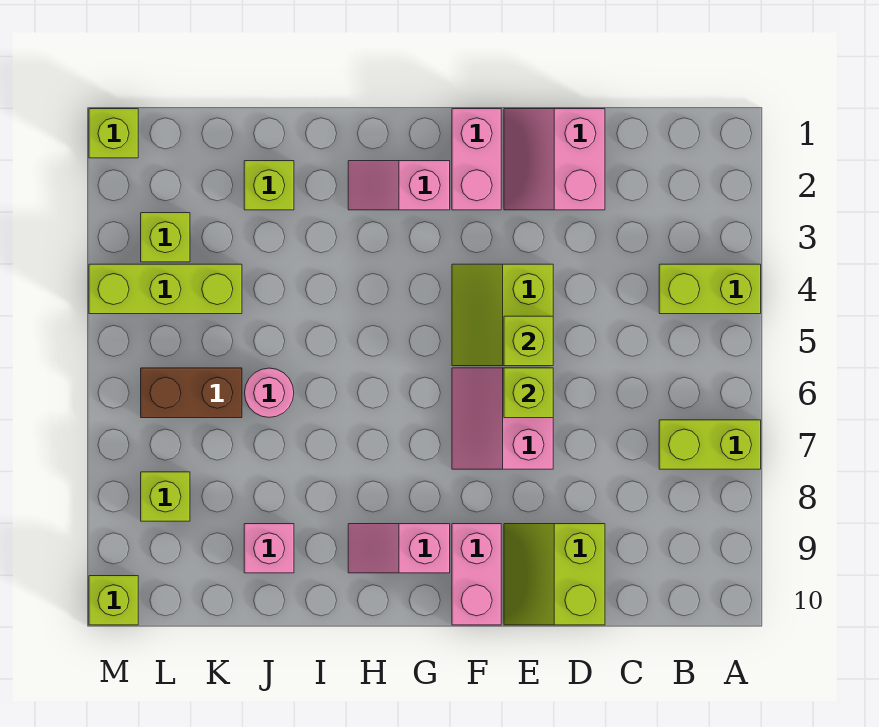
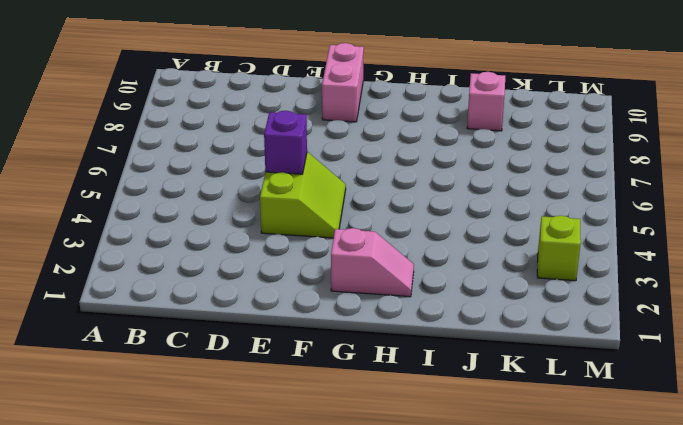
purple brick E5 level 2 -> lime brick E5 level 2
none -> lime brick A4:B4 level 1
none -> lime brick A7:B7 level 1
none -> pink slope D1:E2 level 1 top D

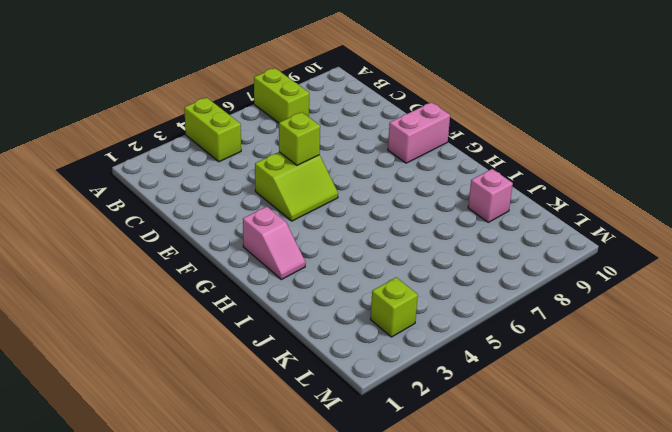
none -> pink slope D1:E2 level 1 top D
none -> lime slope D9:E10 level 1 top D
none -> pink slope E6:F7 level 1 top E

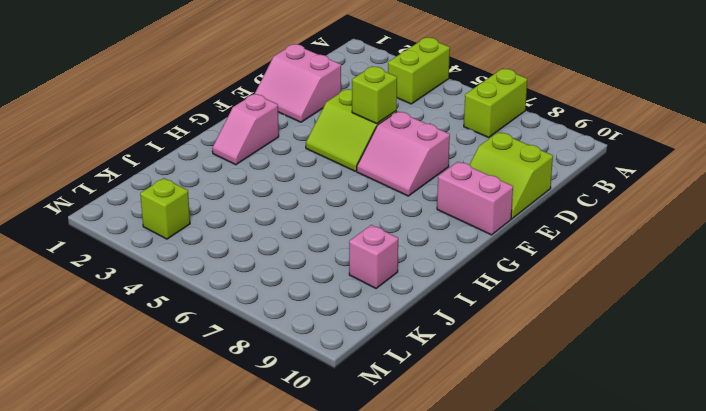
none -> pink brick F1:F2 level 1
none -> pink slope G9:H9 level 1 top G
none -> lime brick J2 level 1

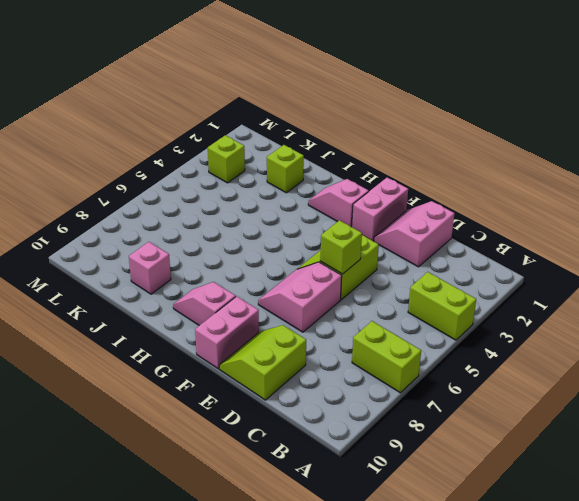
none -> pink round brick J6 level 1
none -> lime brick K4:M4 level 1
none -> brown brick K6:L6 level 1

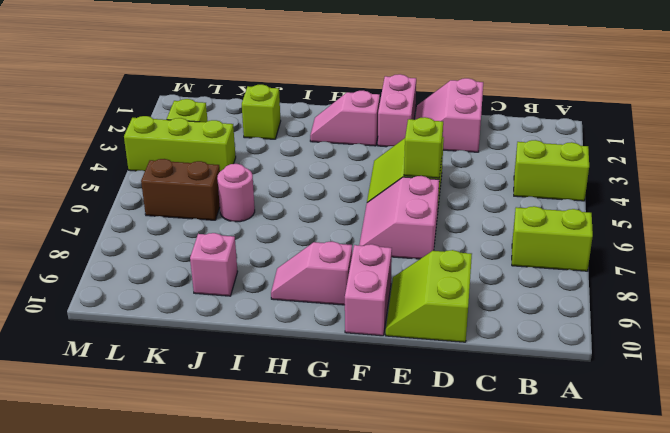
none -> lime brick L8 level 1
none -> lime brick M1 level 1
none -> lime brick M10 level 1

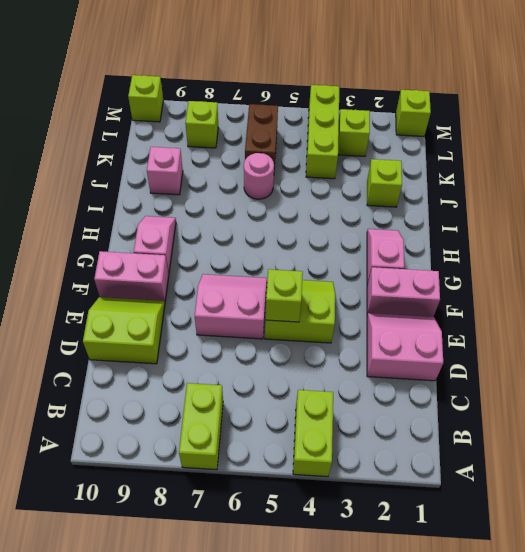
none -> lime brick E6 level 2

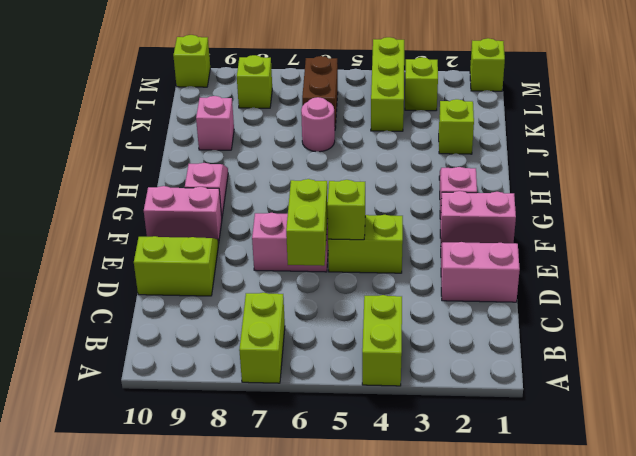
lime brick D6:E6 level 2 -> lime brick E6 level 2

